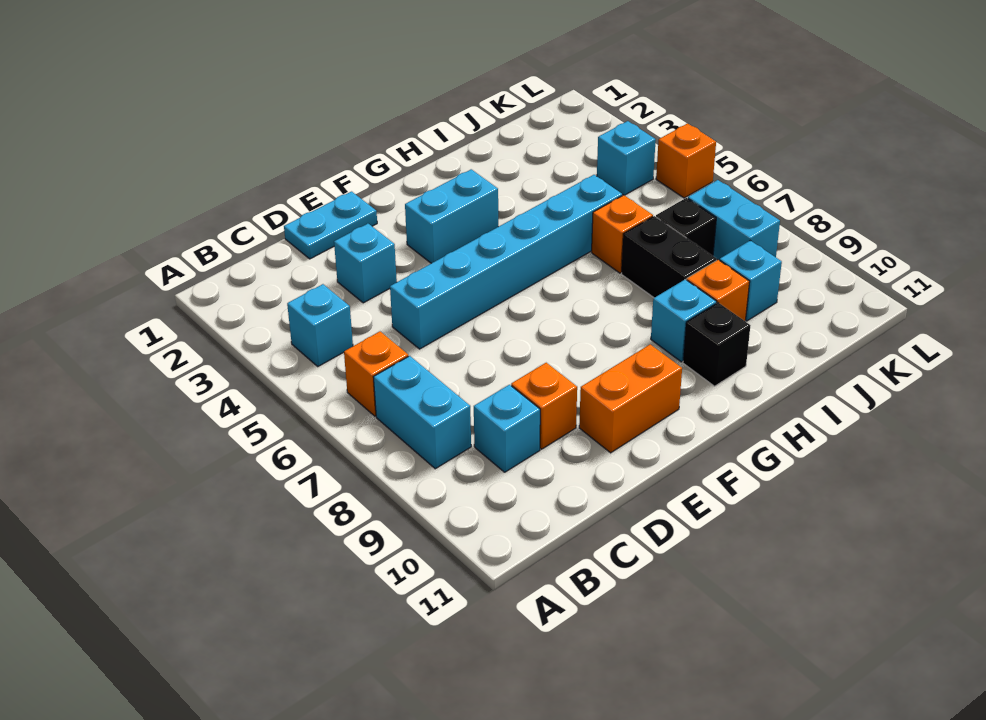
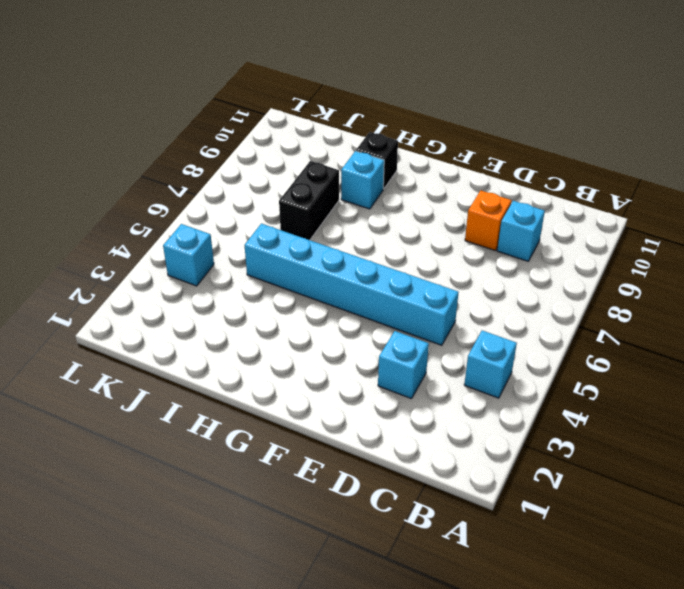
none -> orange brick B6 level 1
none -> cyan brick B7:B8 level 1
none -> cyan plate D1:E1 level 1

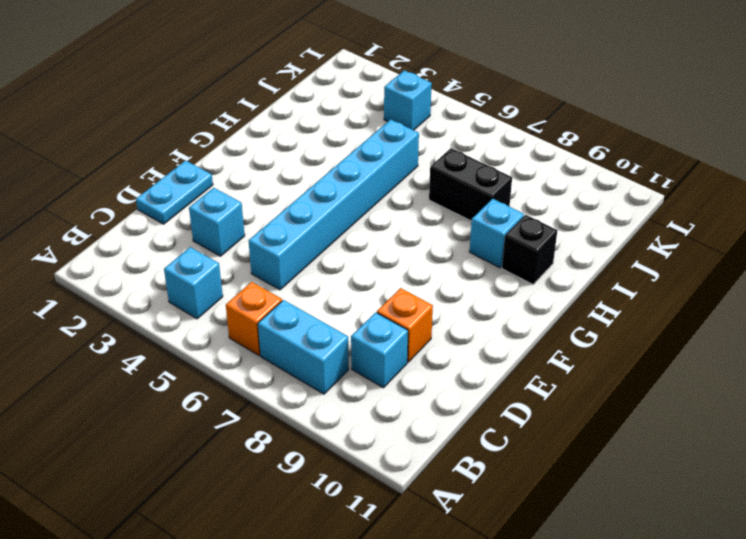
none -> orange brick E10:F10 level 1
none -> cyan brick F3:G3 level 1
none -> orange brick I6 level 1

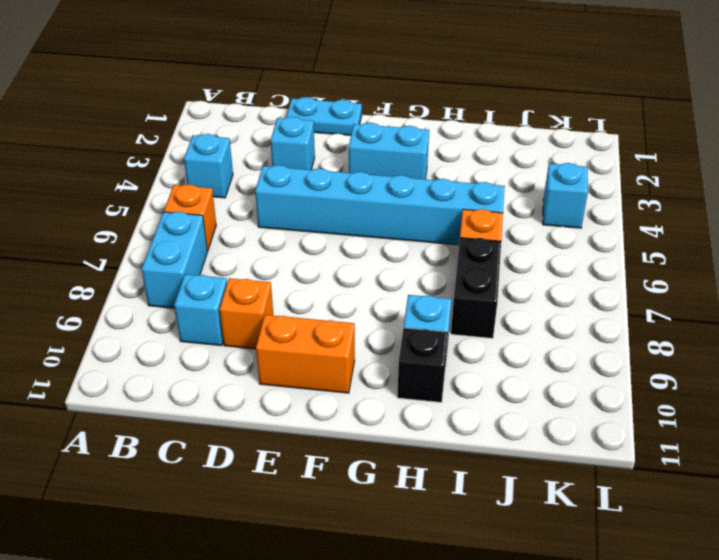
none -> orange brick I9 level 1
none -> black brick J7 level 1
none -> cyan brick J9 level 1

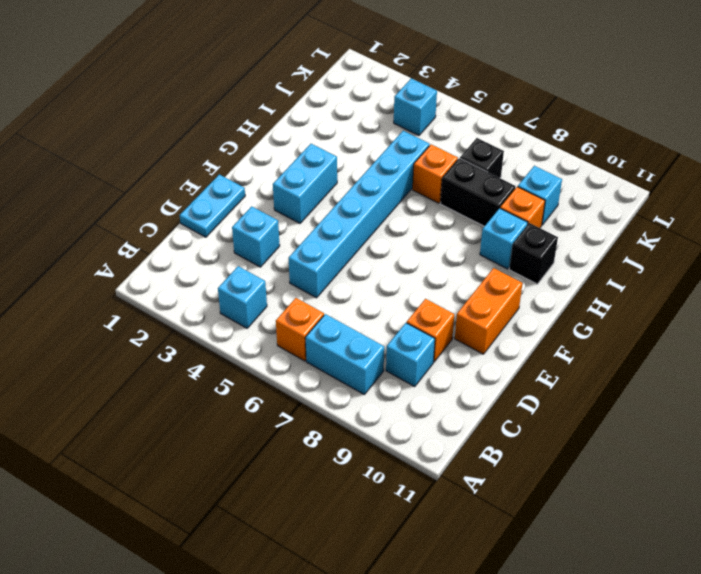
none -> cyan brick K7:K8 level 1
none -> orange brick L5 level 1

